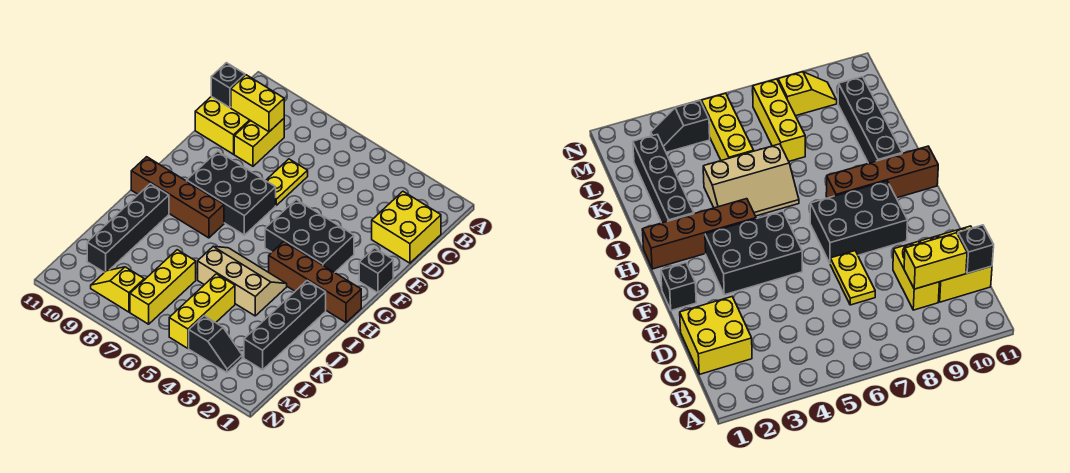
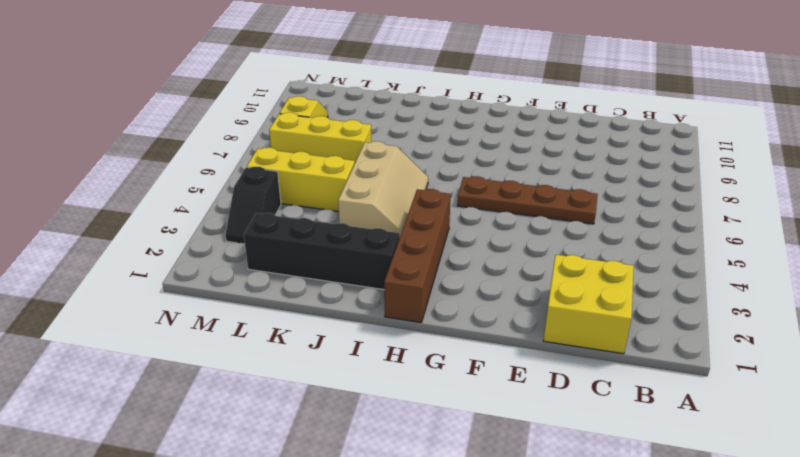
brown plate D6:G6 level 1 -> none
none -> yellow brick C9:D9 level 1
none -> yellow brick C10:D11 level 1
none -> yellow plate D7:E7 level 1

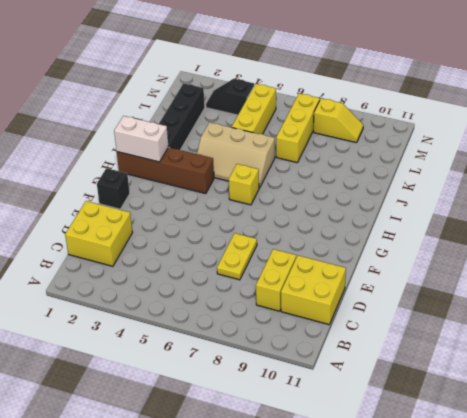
white brick H1:H2 level 2 -> none
yellow brick H6 level 1 -> none
none -> black brick F3:G5 level 1
none -> black brick F7:G9 level 1
none -> brown brick H8:H11 level 1

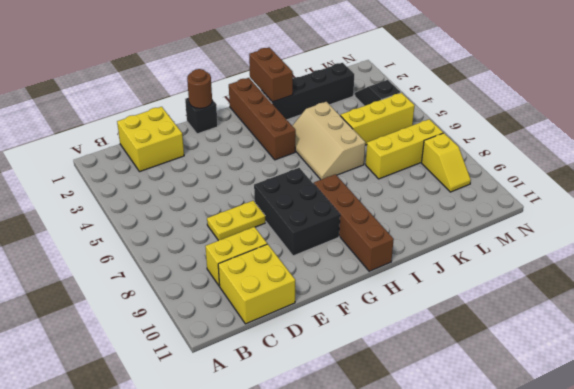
brown round brick F1 level 2 -> none
brown brick I1:I2 level 2 -> none
none -> black brick F3:G5 level 1
none -> black brick I10:L10 level 1
none -> yellow brick C9:C10 level 2

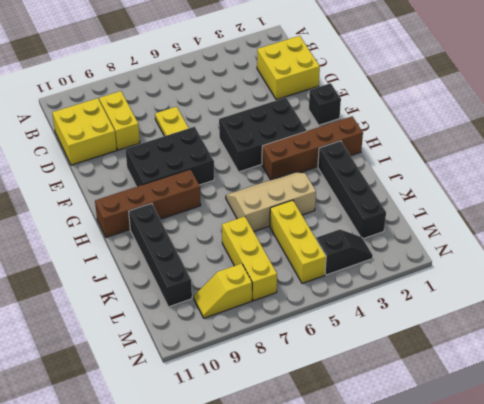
none -> yellow brick C9:C10 level 2
none -> black brick C11 level 2

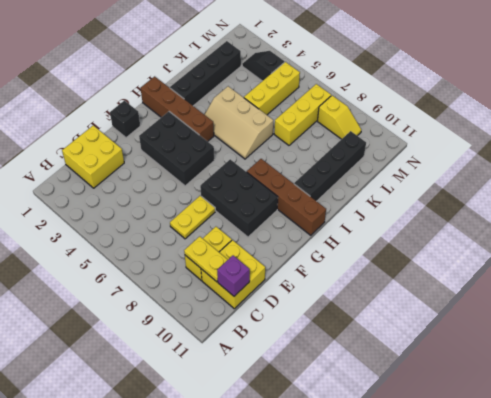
yellow plate C9:C10 level 2 -> yellow brick C9:C10 level 2
purple brick C11 level 2 -> black brick C11 level 2

